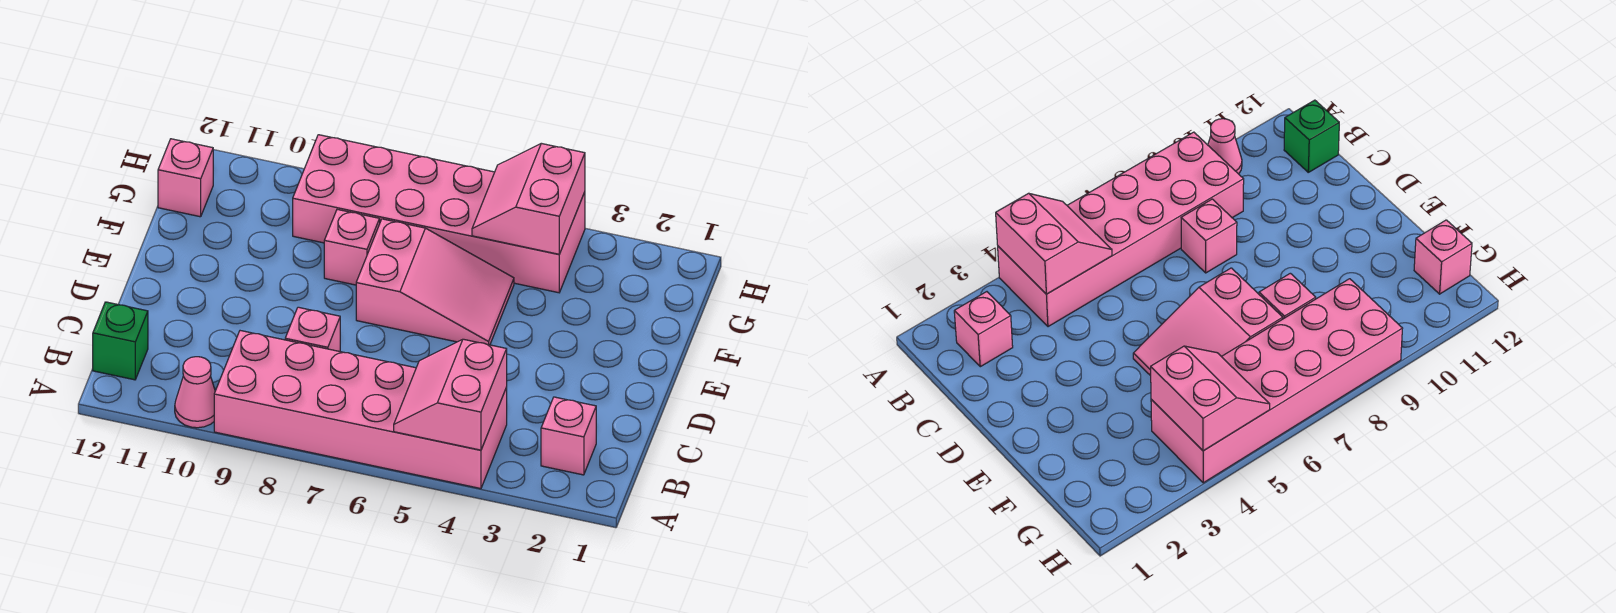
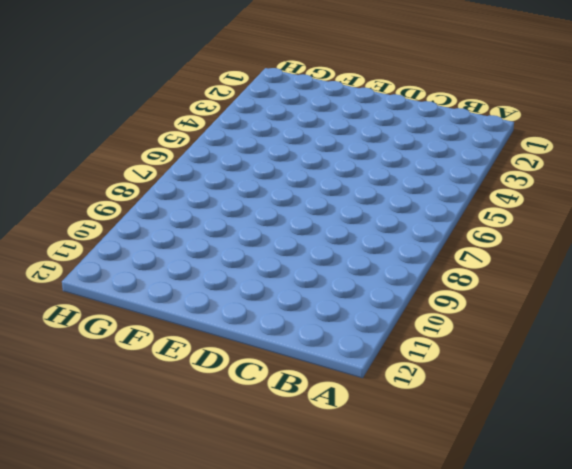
none -> pink brick A4:B9 level 1
none -> pink cone A10 level 1

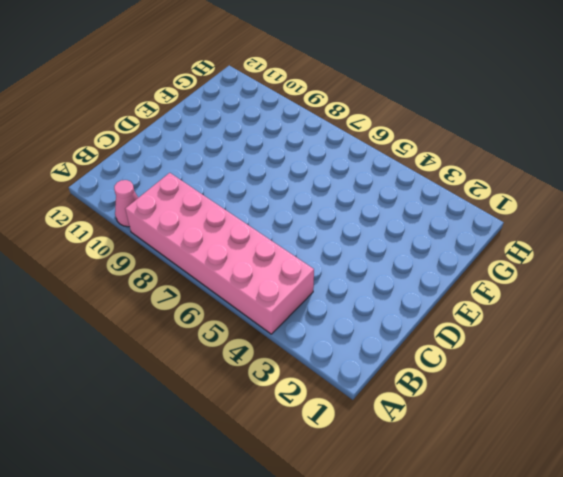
none -> pink brick B2 level 1
none -> green brick B12 level 1

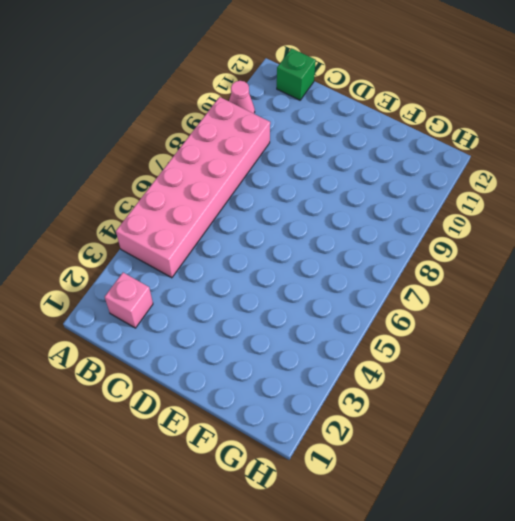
none -> pink brick C8 level 1
none -> pink slope E5:F7 level 1 top 7

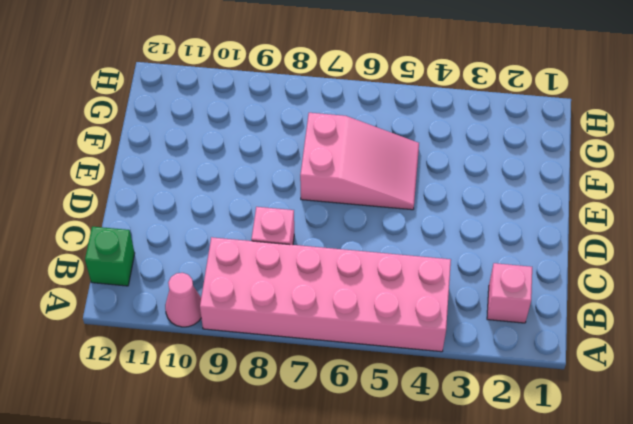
none -> pink brick F8 level 1
none -> pink brick G4:H9 level 1

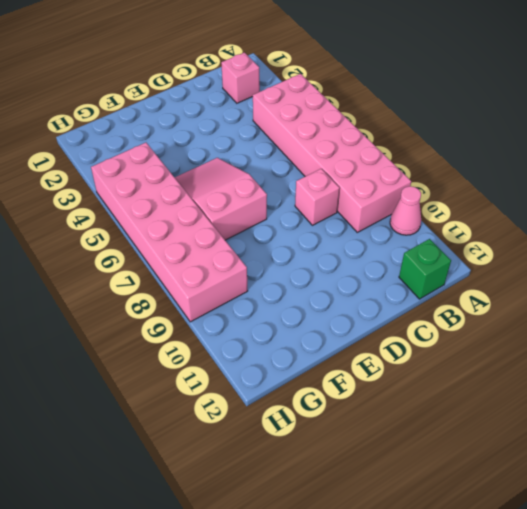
none -> pink brick F8 level 1
none -> pink brick G12 level 1

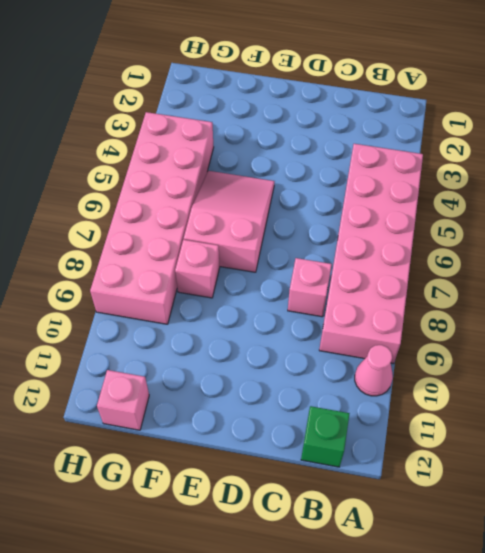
none -> pink brick B2 level 1
none -> pink slope A4:B5 level 2 top 4

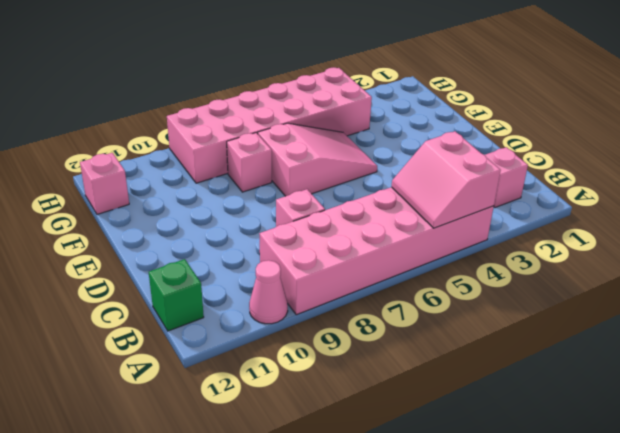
none -> pink slope G4:H5 level 2 top 4

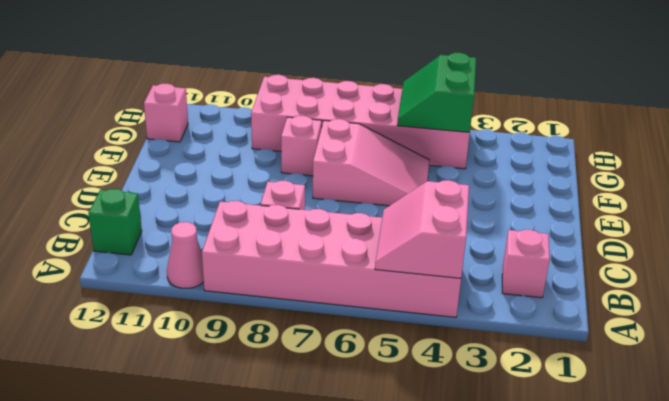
green slope G4:H5 level 2 top 4 -> pink slope G4:H5 level 2 top 4

